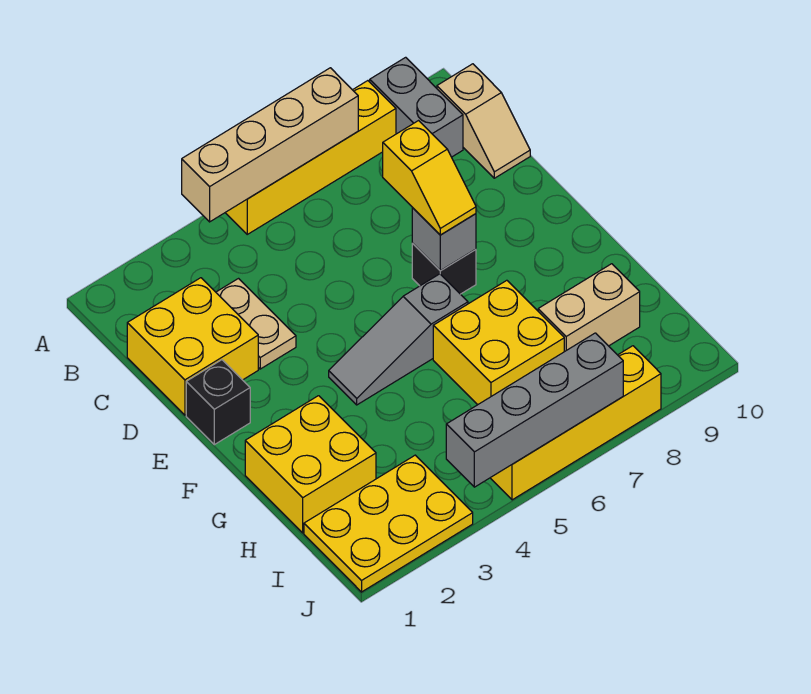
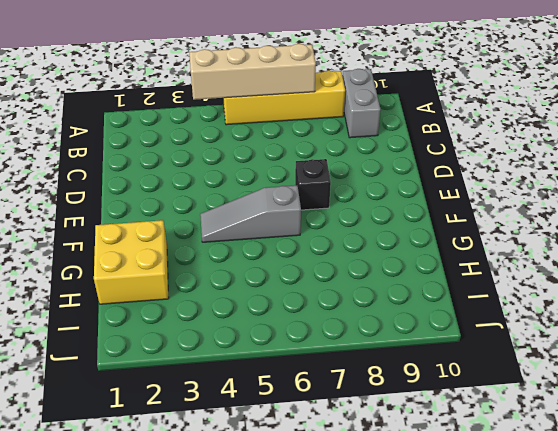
none -> tan slope B10:C10 level 1 top B
none -> yellow brick C1:D2 level 1
none -> tan plate C3:D3 level 1

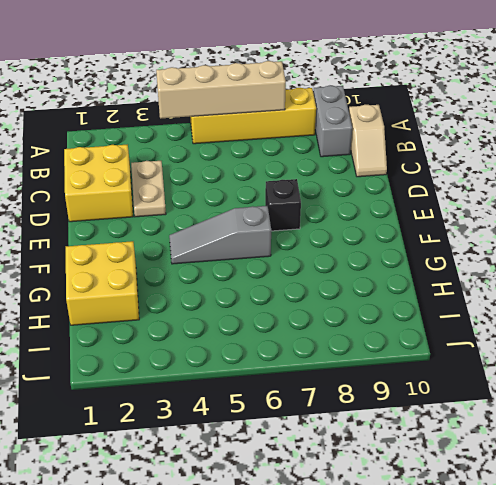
none -> black brick E1 level 1
none -> yellow brick G6:H7 level 1
none -> tan brick H8:H9 level 1

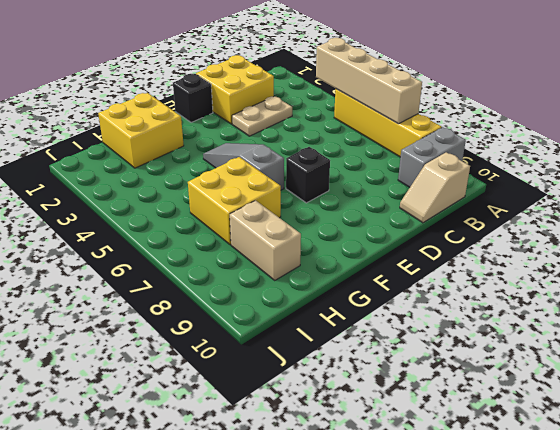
none -> yellow plate I1:J3 level 1
none -> yellow brick J5:J8 level 1
none -> grey brick E7 level 2

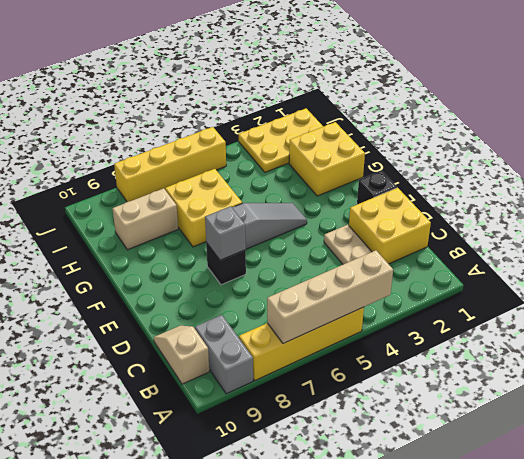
none -> grey brick J4:J7 level 2
none -> yellow slope D7:E7 level 3 top D

